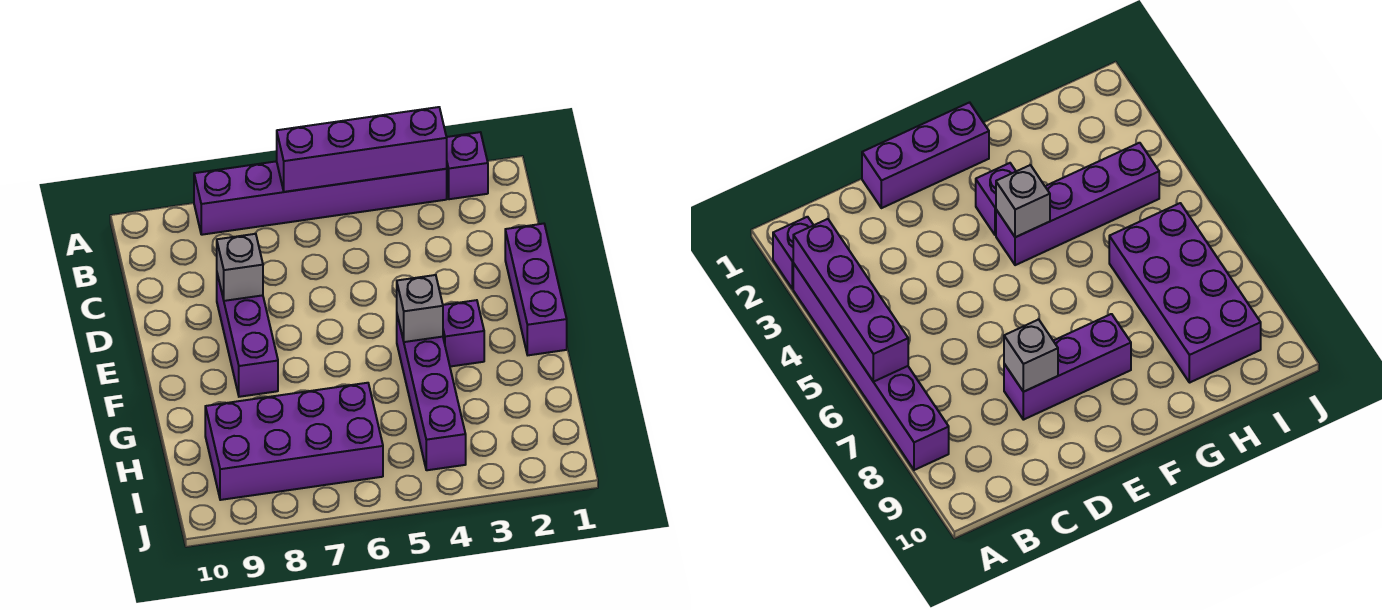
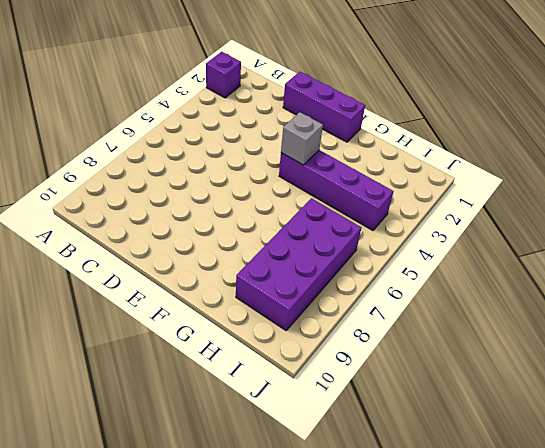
none -> purple brick A3:A8 level 1
none -> purple brick D8:F8 level 1

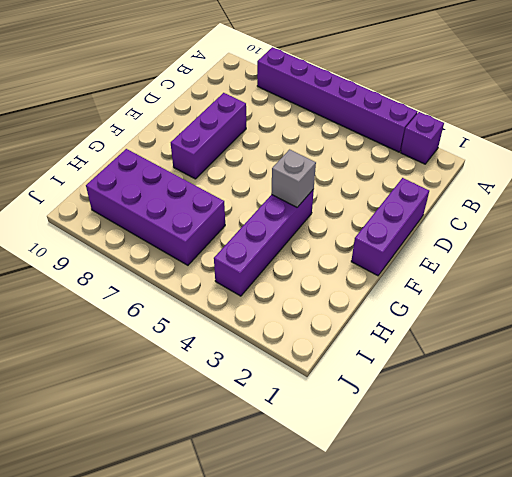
none -> purple brick F3 level 1
none -> purple brick A3:A6 level 2

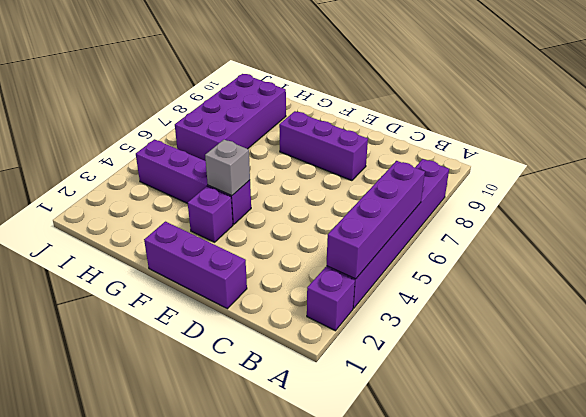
none -> grey brick D8 level 2

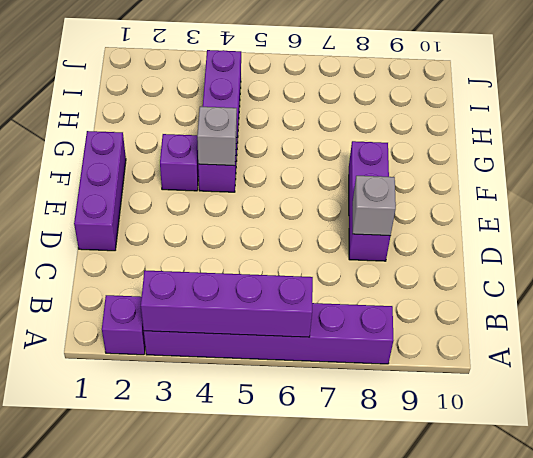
none -> purple brick H6:I9 level 1

